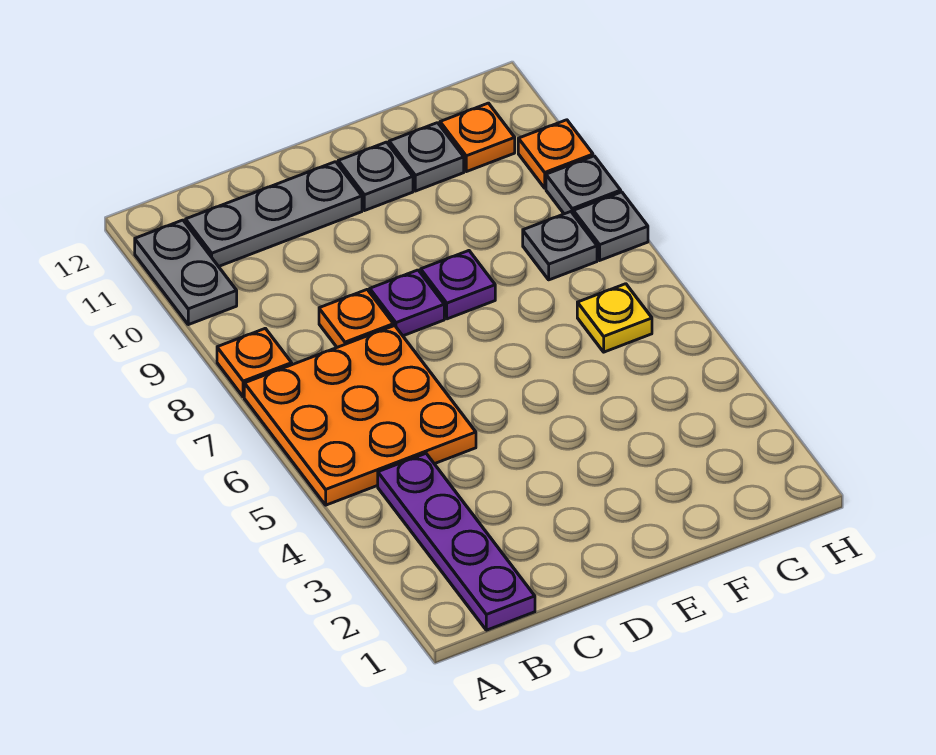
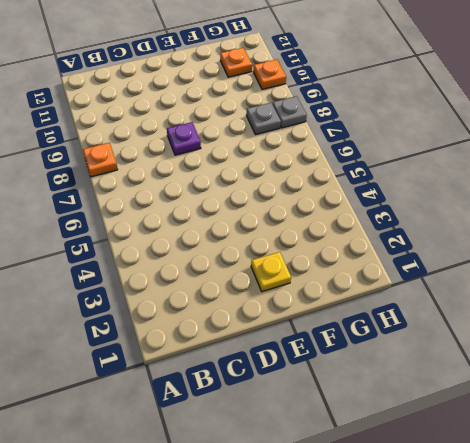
yellow plate E2 level 1 -> yellow plate G6 level 1
none -> orange plate A5:C7 level 1
none -> grey plate A10:A11 level 1
none -> purple plate B1:B4 level 1

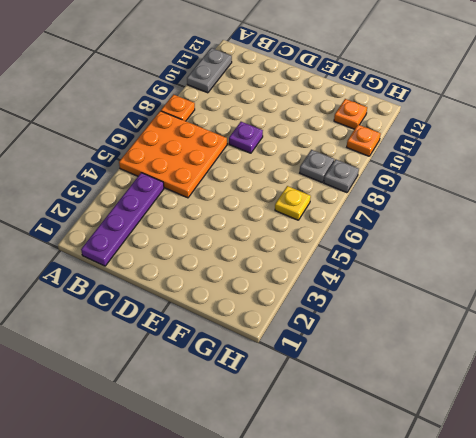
none -> grey plate B11:D11 level 1
none -> orange plate C8 level 1
none -> purple plate E8 level 1

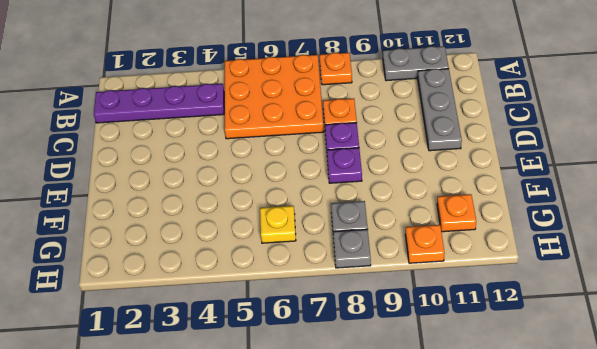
none -> grey plate E11 level 1
none -> grey plate F11 level 1
none -> grey plate H9 level 1

